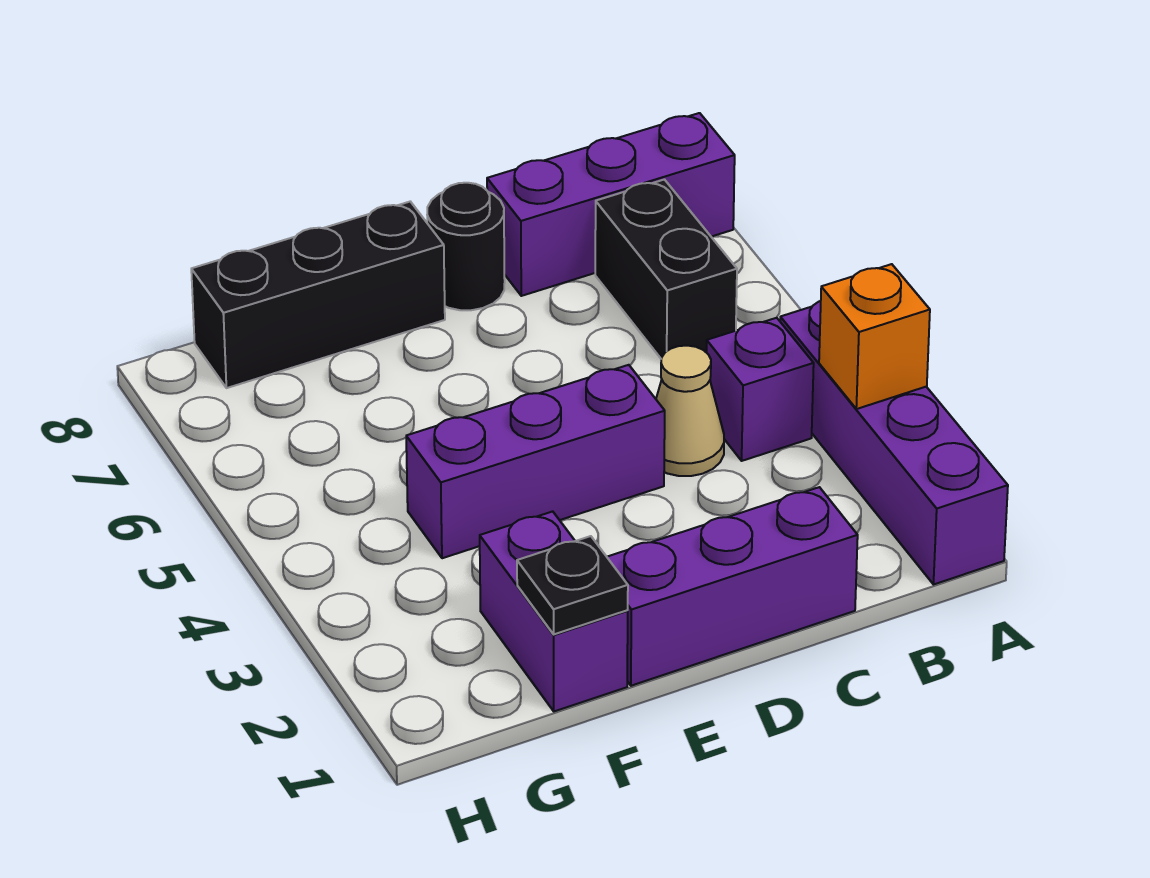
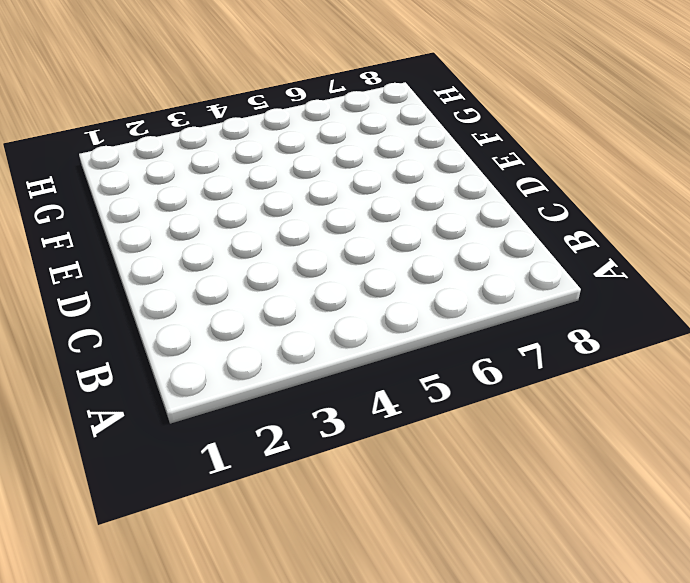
none -> purple brick A1:A4 level 1
none -> purple brick A8:C8 level 1
none -> purple brick B4 level 1

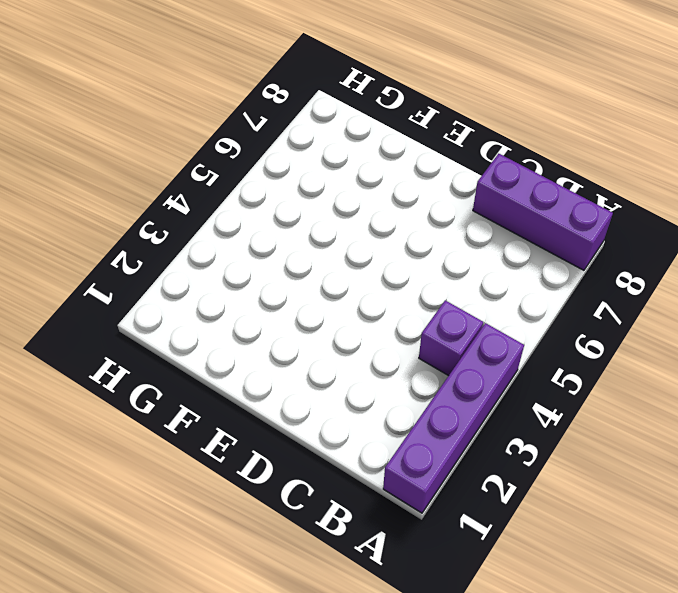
none -> black brick B6:B7 level 1
none -> purple brick C1:E1 level 1
none -> tan cone C4 level 1

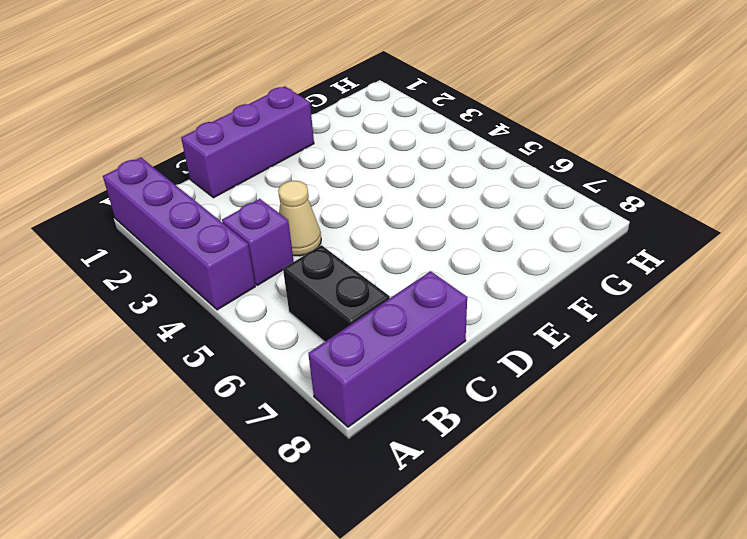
none -> purple brick D4:F4 level 1
none -> black round brick D8 level 1
none -> black brick E8:G8 level 1

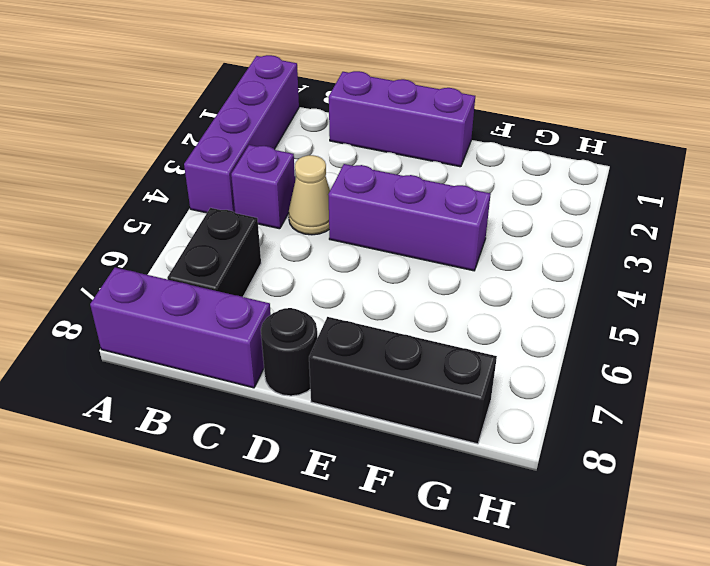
none -> purple brick F1:F2 level 1
none -> orange brick A3 level 2
none -> black plate F1 level 2

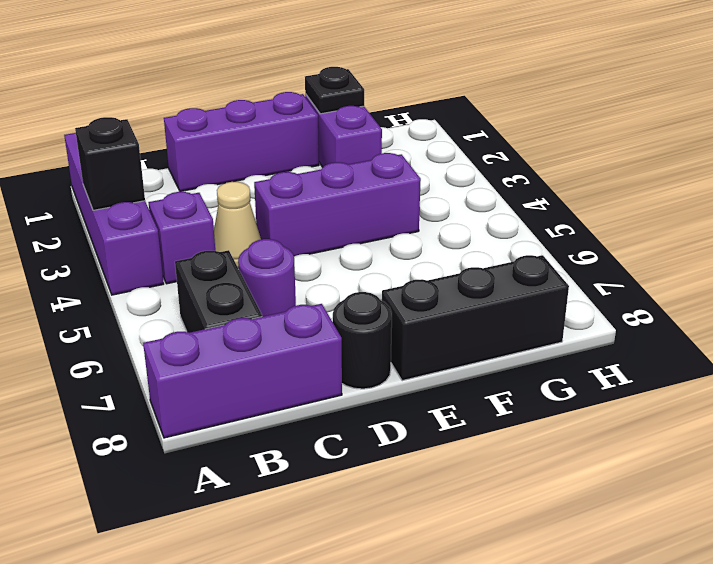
black brick A3 level 2 -> orange brick A3 level 2
purple round brick C6 level 1 -> none

